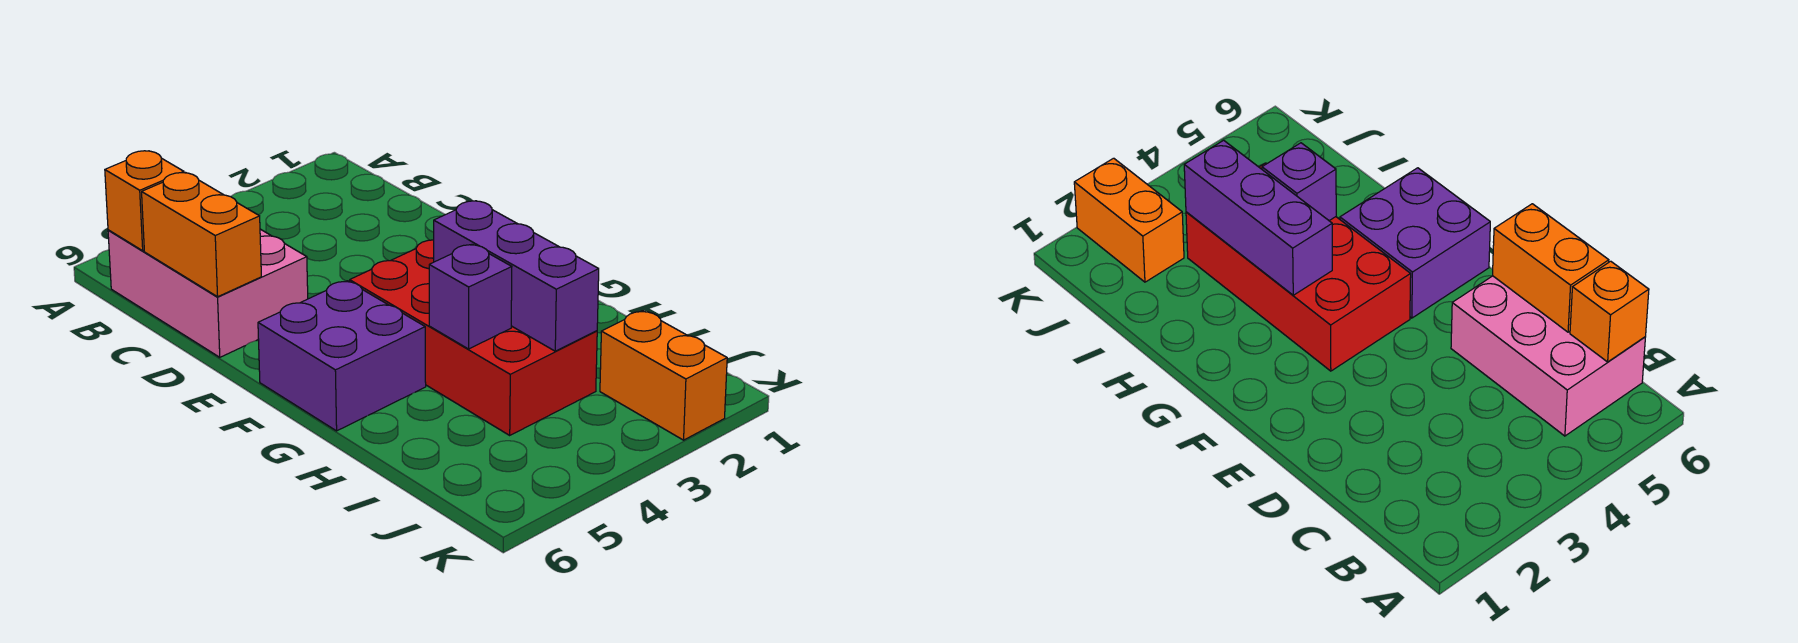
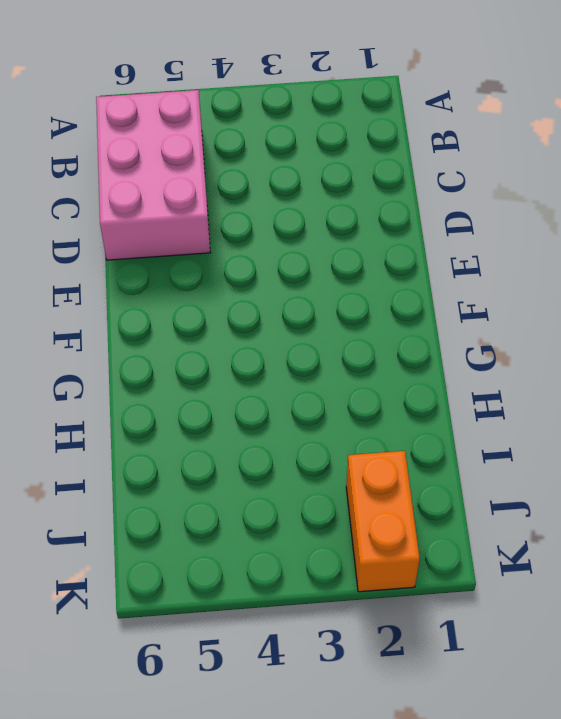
none -> red brick F3:I4 level 1
none -> purple brick F5:G6 level 1

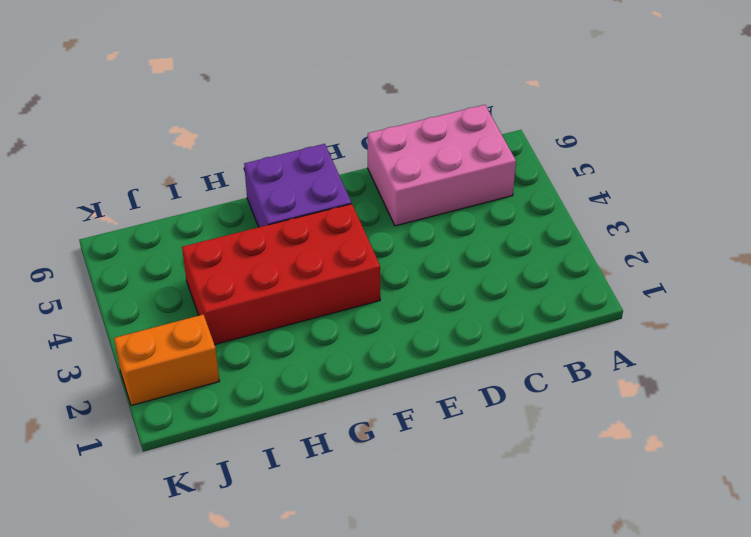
none -> orange brick B6 level 2
none -> orange brick C6:D6 level 2

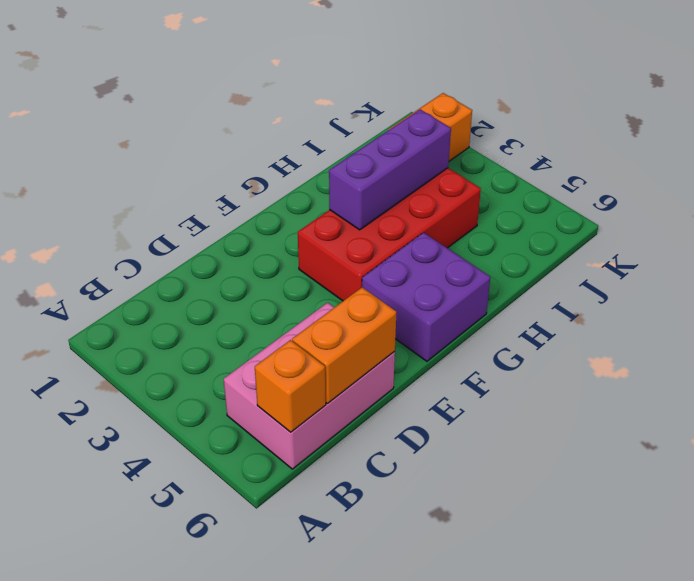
none -> purple brick H4 level 2

